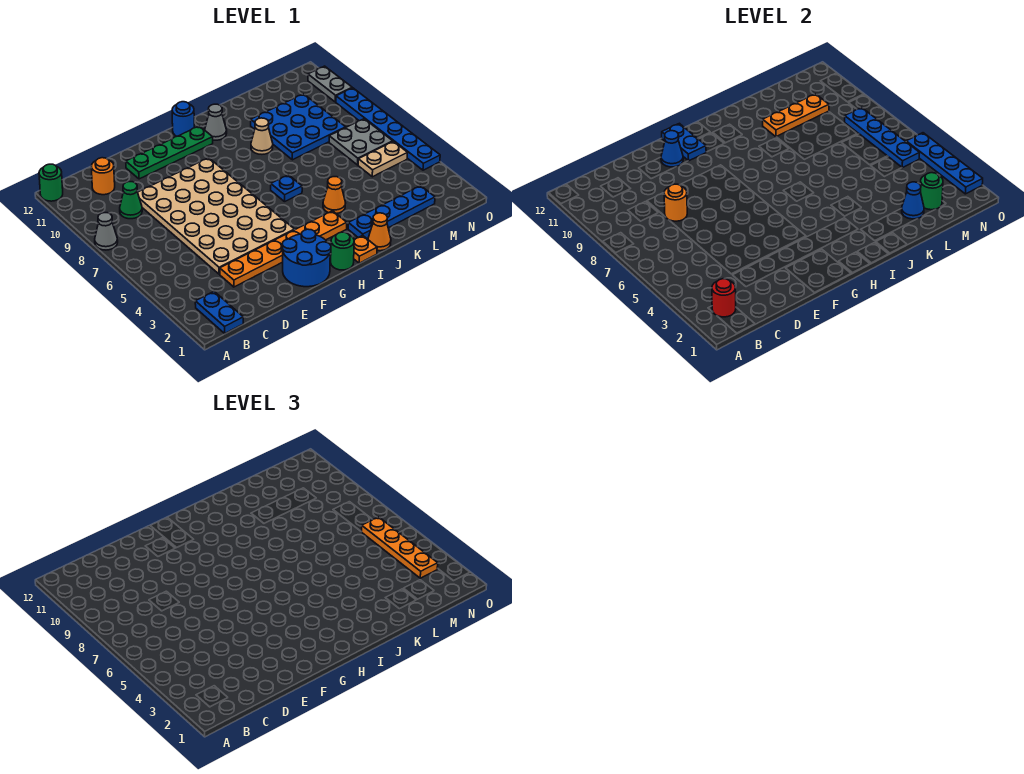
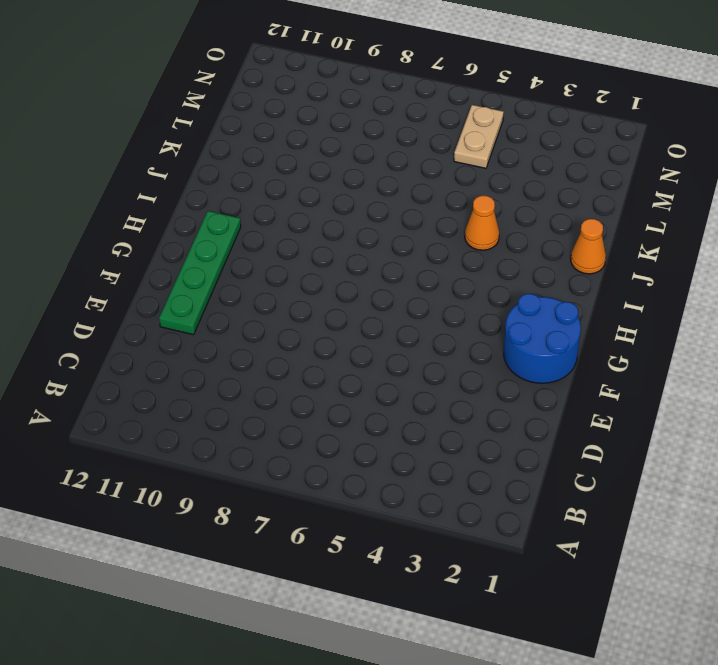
none -> grey cone A8 level 1
none -> green round brick A12 level 1
none -> blue plate B1:B2 level 1
none -> green cone C9 level 1

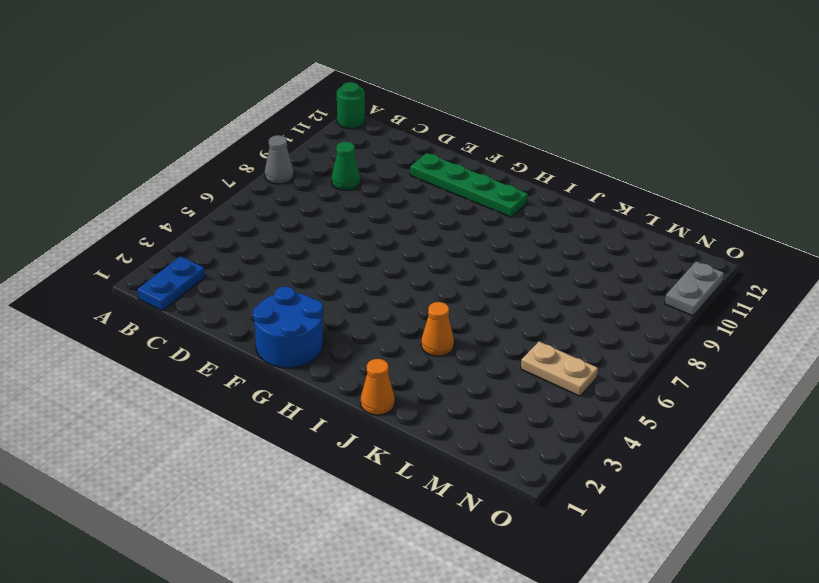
none -> orange round brick C11 level 1
none -> orange plate D3:I3 level 1
none -> tan plate D4:G9 level 1
none -> green round brick H1 level 1

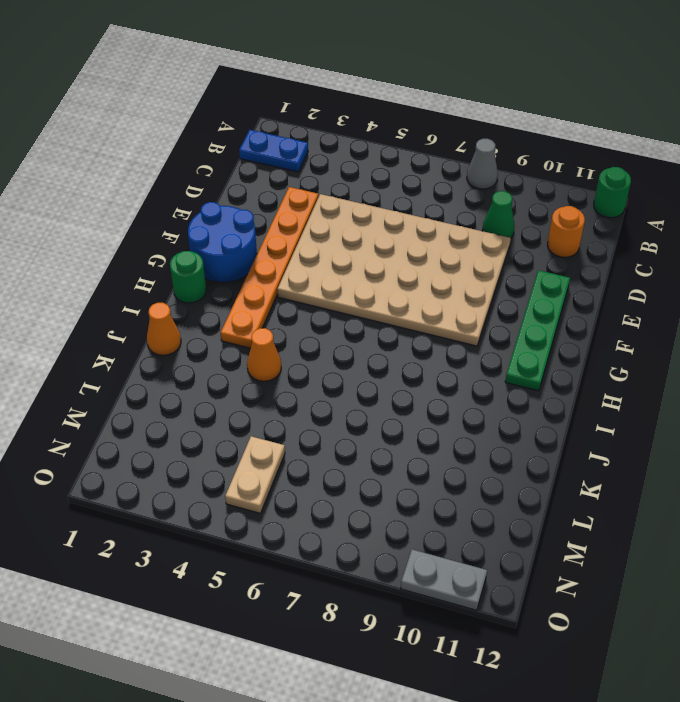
none -> blue round brick H12 level 1
none -> orange plate I1 level 1
none -> blue plate I6 level 1
none -> grey cone I11 level 1

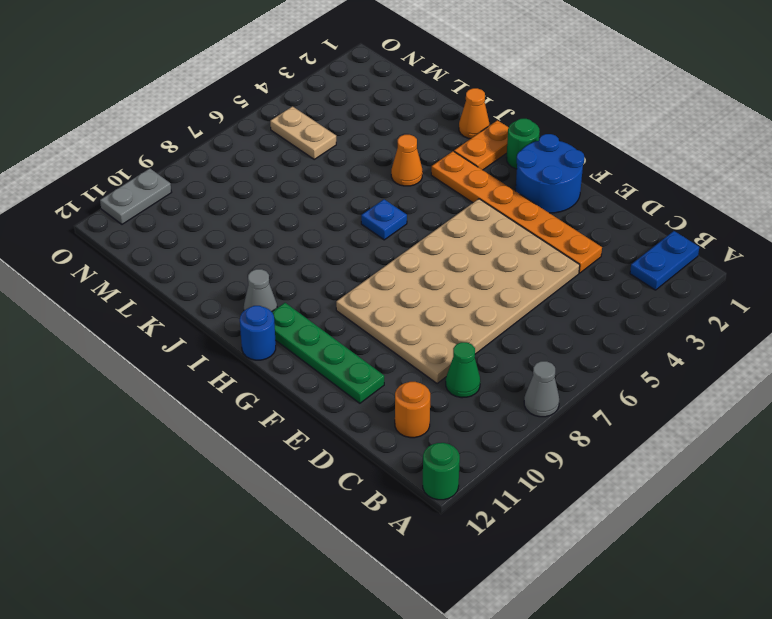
orange plate I1:I2 level 1 -> orange plate I1 level 1
none -> blue plate J2:M2 level 1
none -> tan cone J9 level 1
none -> blue plate K8:M10 level 1
none -> grey plate M6:N7 level 1

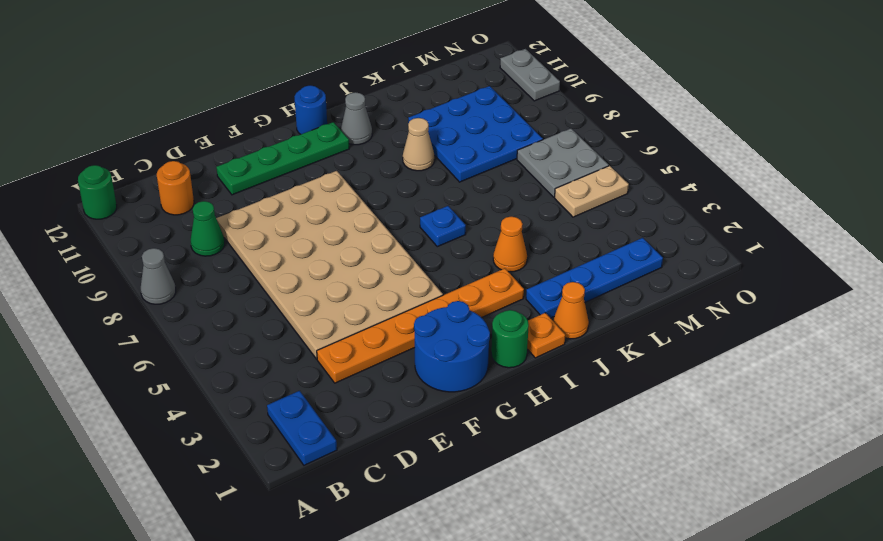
none -> blue plate O4:O9 level 1
none -> red round brick B2 level 2
none -> orange round brick D8 level 2
none -> blue cone F11 level 2

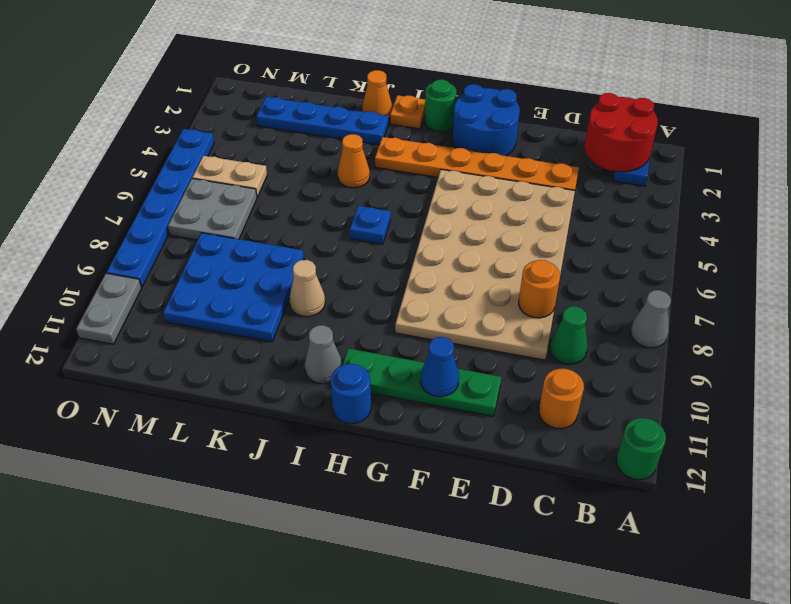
red round brick B1:C2 level 2 -> red round brick B2 level 2
none -> blue plate G11:G12 level 2
none -> orange plate K10:M10 level 2
none -> blue cone L2 level 2
none -> green round brick M2 level 2

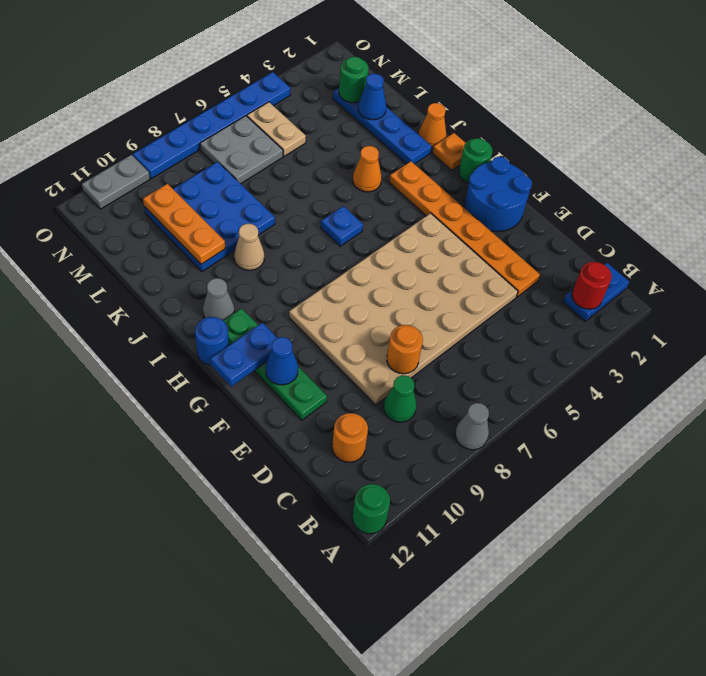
none -> blue plate N5:N8 level 2
none -> blue plate O2:O5 level 2
none -> orange plate N3:N6 level 3

